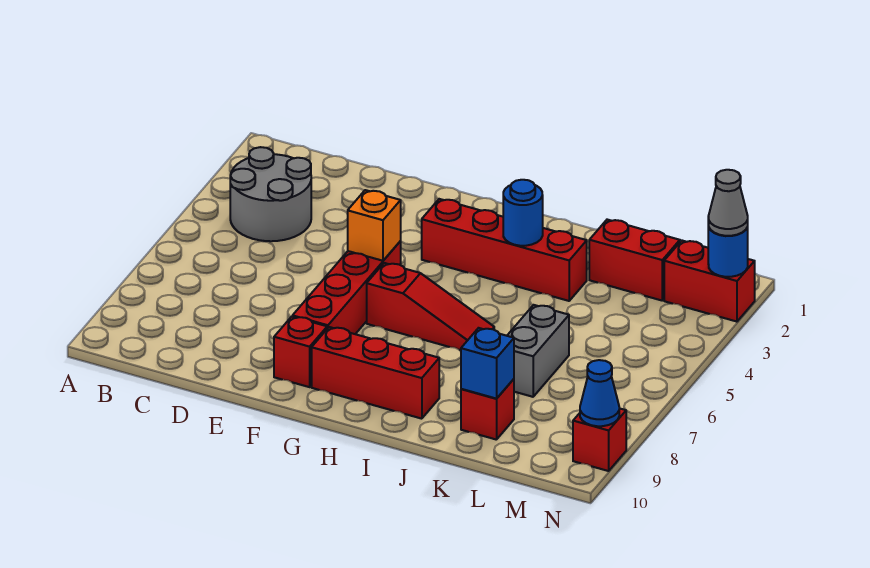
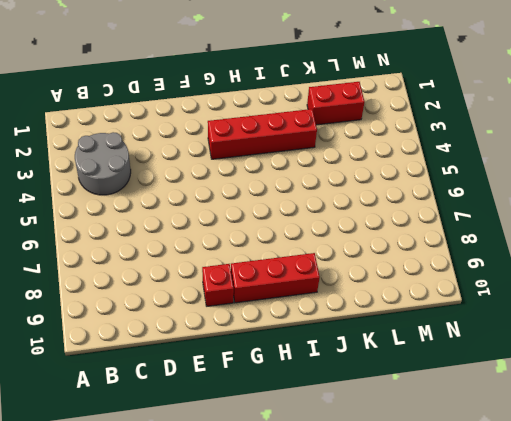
none -> red brick F5:F8 level 1
none -> red slope G6:I6 level 1 top G
none -> grey brick K6:K7 level 1

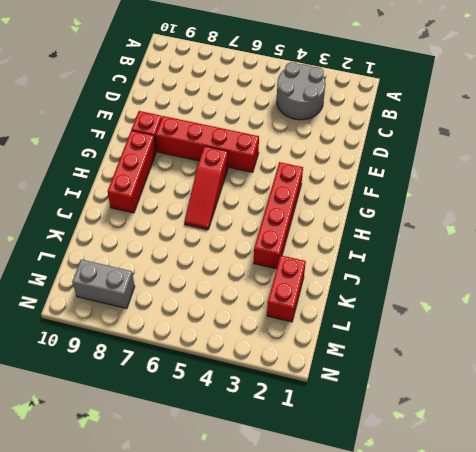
grey brick M8:M9 level 1 -> grey brick K6:K7 level 1
none -> red brick K9 level 1
none -> red brick M2:N2 level 1
none -> red brick N9 level 1

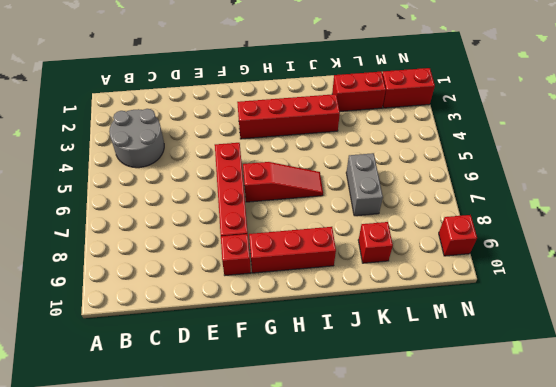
none -> orange brick F5 level 2
none -> blue round brick I3 level 2
none -> blue brick K9 level 2

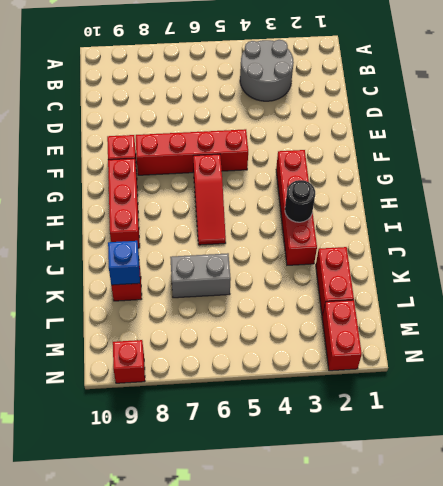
black round brick I3 level 2 -> blue round brick I3 level 2
none -> orange brick F5 level 2
none -> blue round brick N2 level 2
none -> blue cone N9 level 2

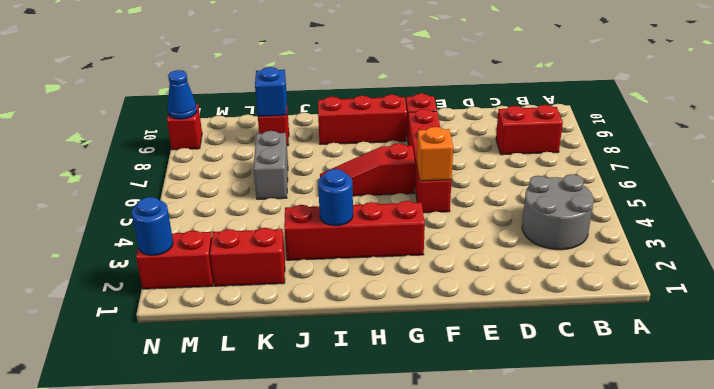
red brick B8:C8 level 1 -> none
none -> grey cone N2 level 3

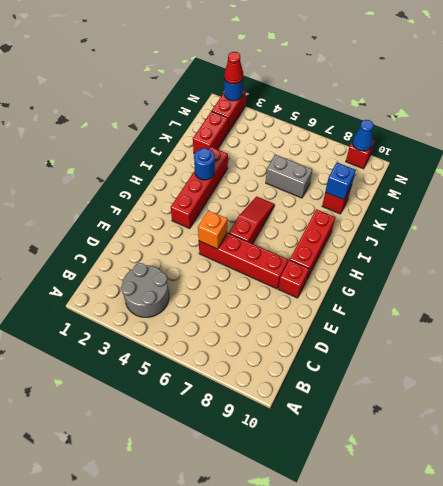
red cone N2 level 3 -> grey cone N2 level 3

